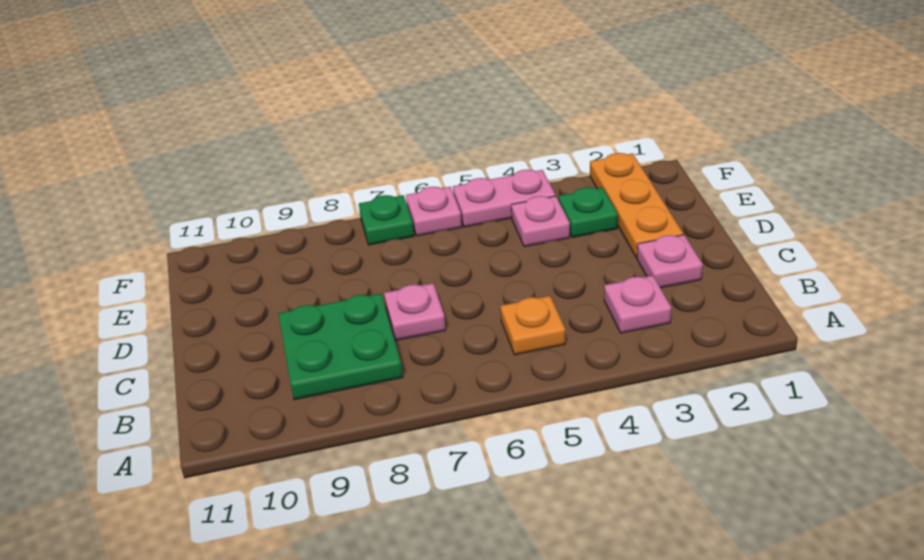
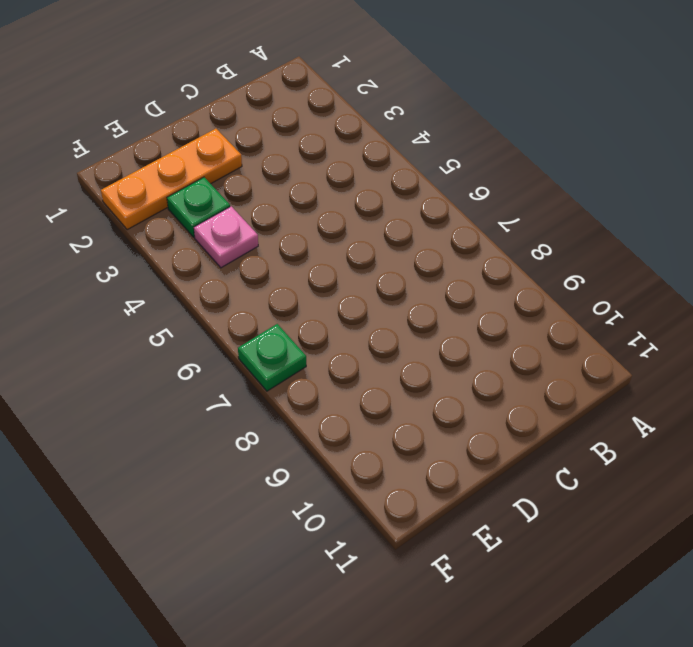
none -> pink plate B3 level 1
none -> orange plate B5 level 1

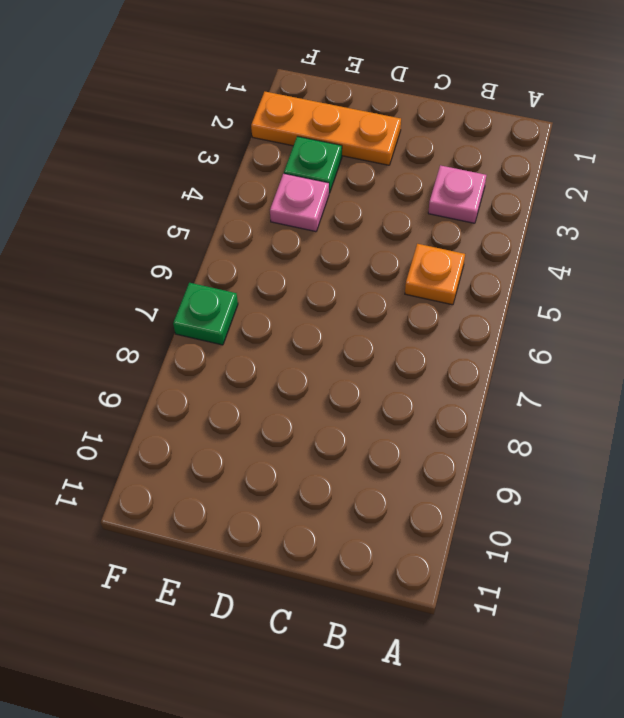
none -> green plate B8:C9 level 1
none -> pink plate C2 level 1

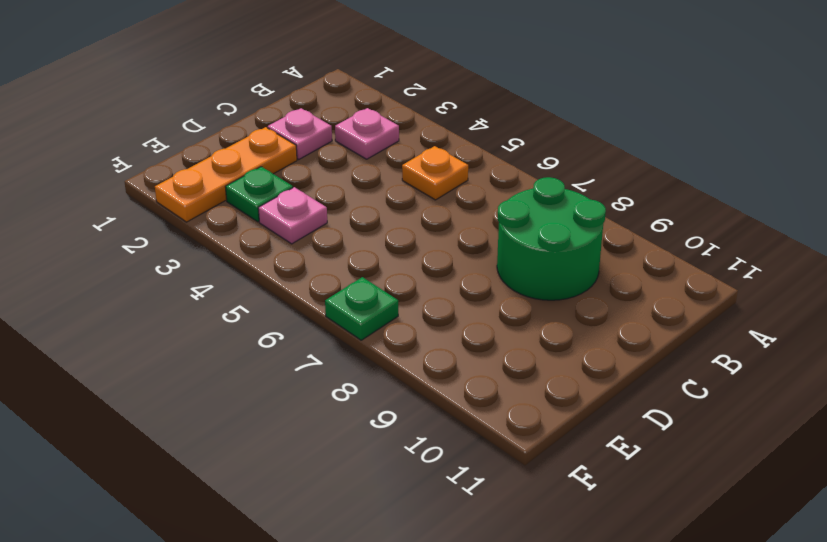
green round brick B8:C9 level 1 -> green plate B8:C9 level 1
none -> pink plate C7 level 1
none -> pink plate F4:F5 level 1

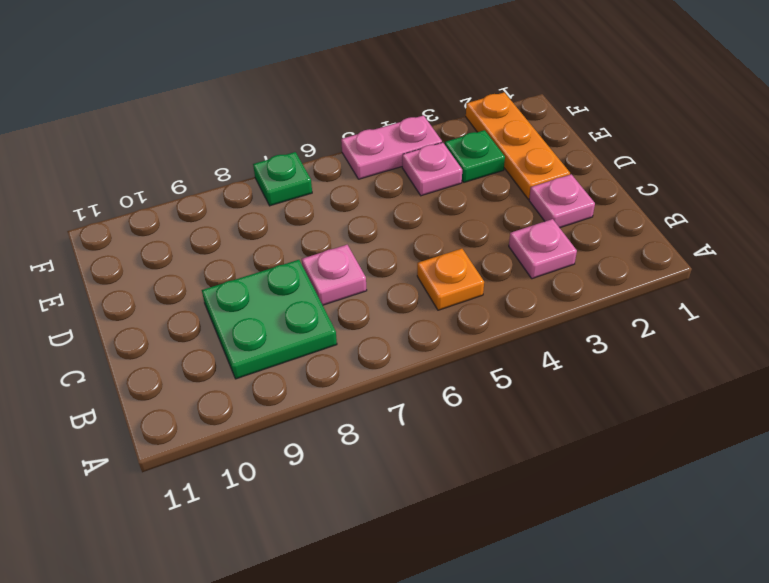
none -> pink plate F6 level 1

